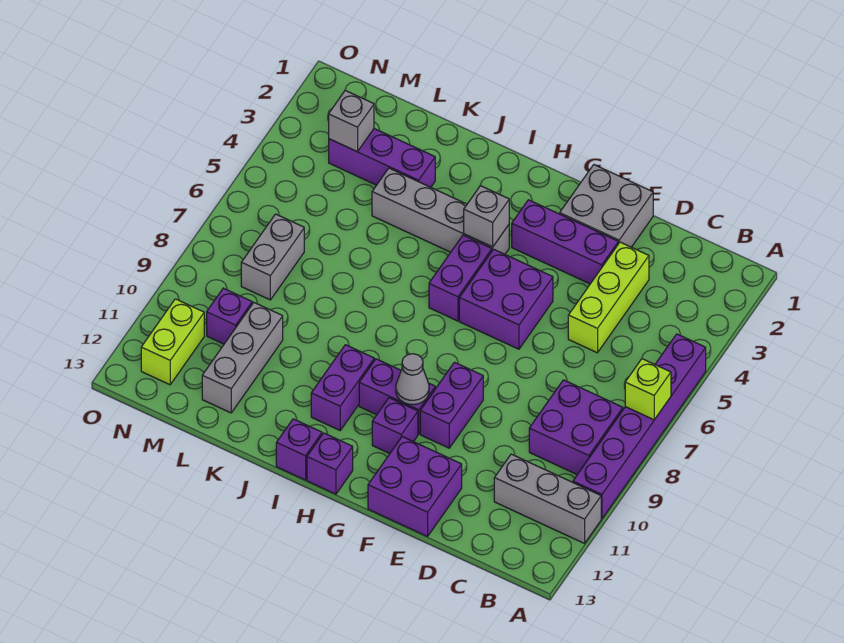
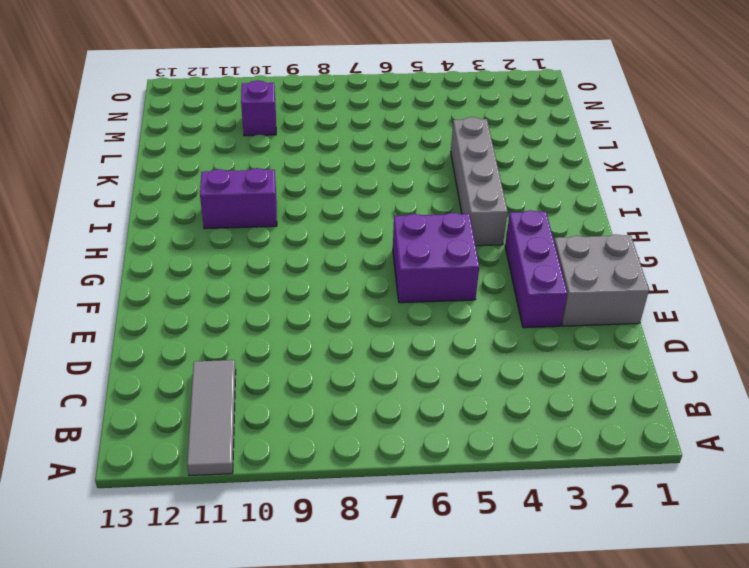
grey tile A11:C11 level 1 -> grey brick A11:C11 level 1
none -> purple brick A5:A10 level 1
none -> purple brick B8:C9 level 1
none -> lime brick D3:D5 level 1

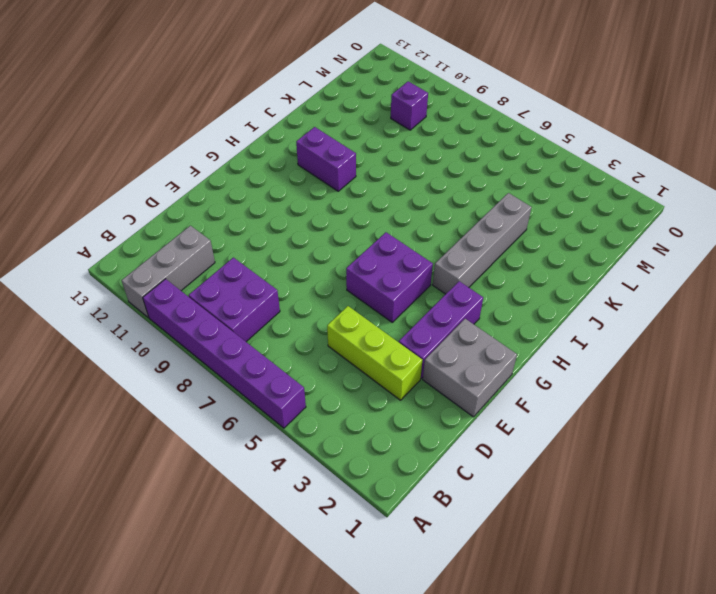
none -> purple brick E12:F13 level 1
none -> purple brick F9:F10 level 1
none -> purple brick G10:H10 level 1

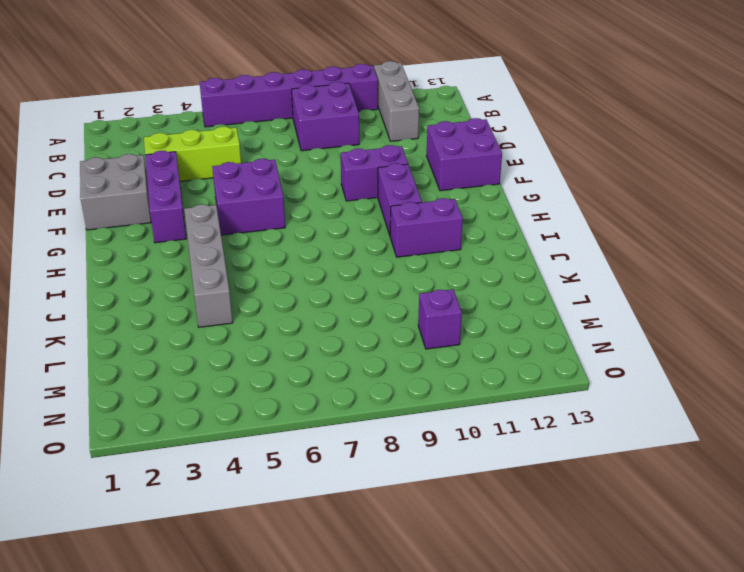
none -> purple brick G11 level 1
none -> purple brick H5:H6 level 1
none -> purple brick H13 level 1

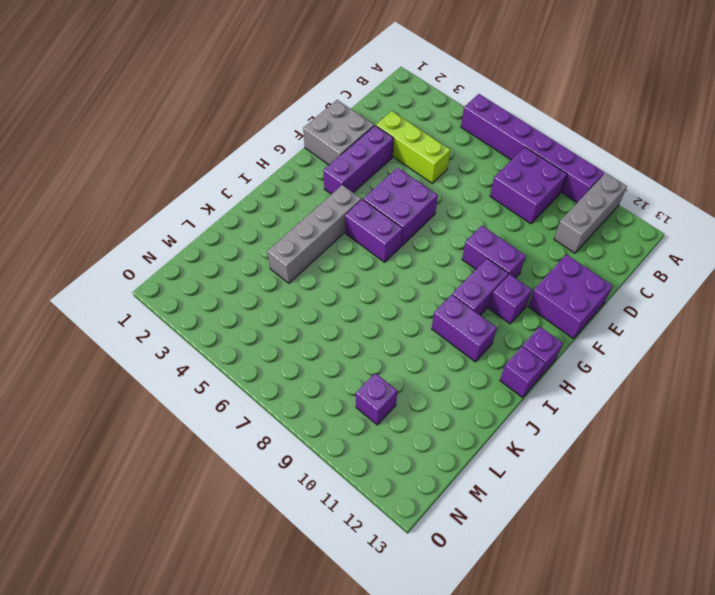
none -> purple brick K3:M3 level 1
none -> grey brick L10:L12 level 1
none -> grey brick M7:M8 level 1

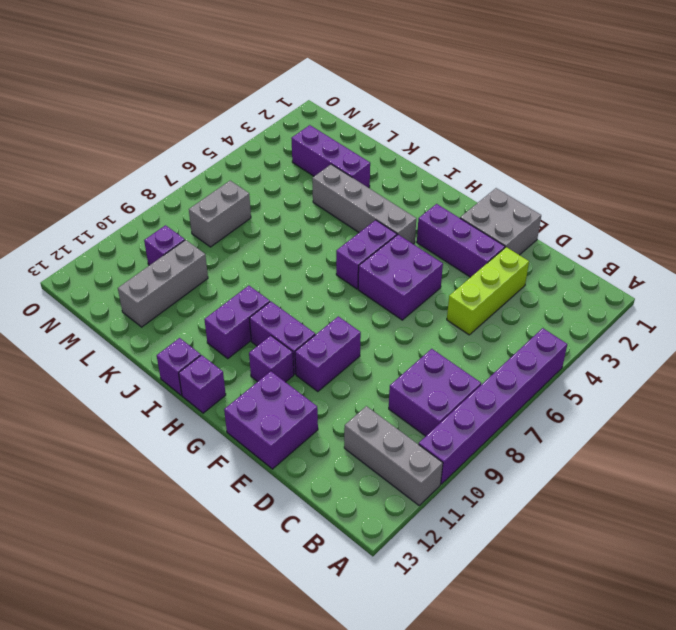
none -> lime brick N11:N12 level 1
none -> lime brick A7 level 2
none -> grey cone G10 level 2

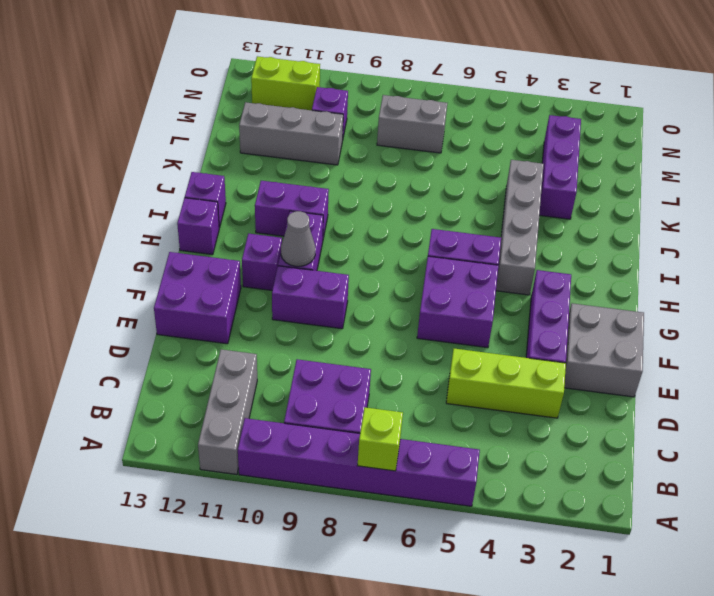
none -> grey brick H4 level 2
none -> grey brick M3 level 2

